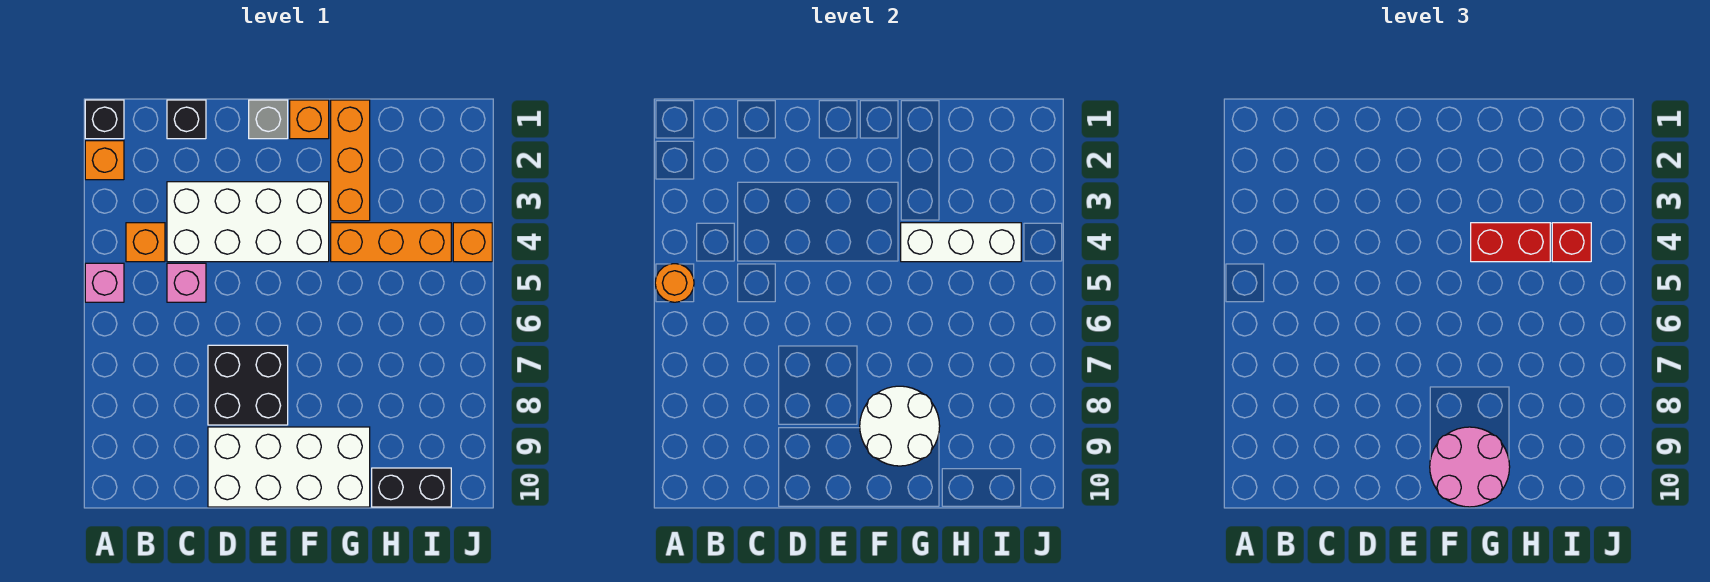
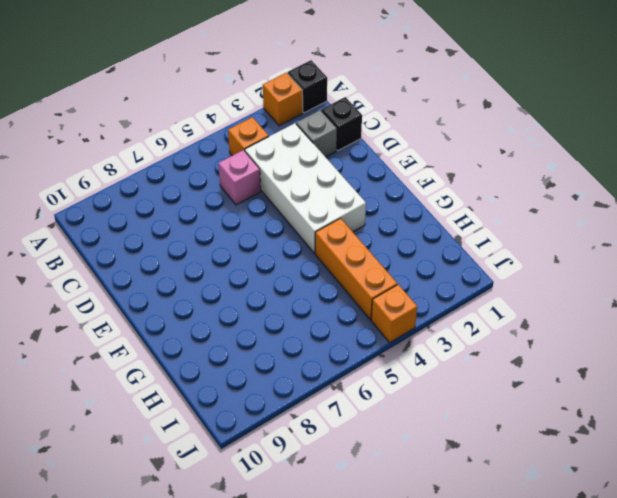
grey brick C2 level 1 -> grey brick E1 level 1
none -> pink brick A5 level 1
none -> black brick D7:E8 level 1
none -> white brick D9:G10 level 1

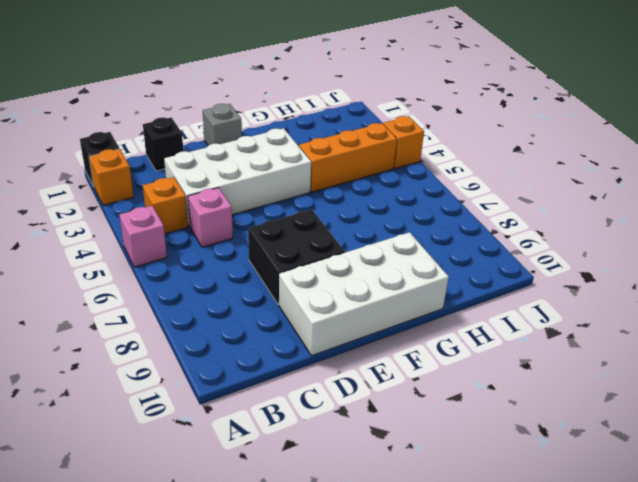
none -> orange brick F1 level 1
none -> orange brick G1:G3 level 1
none -> black brick H10:I10 level 1

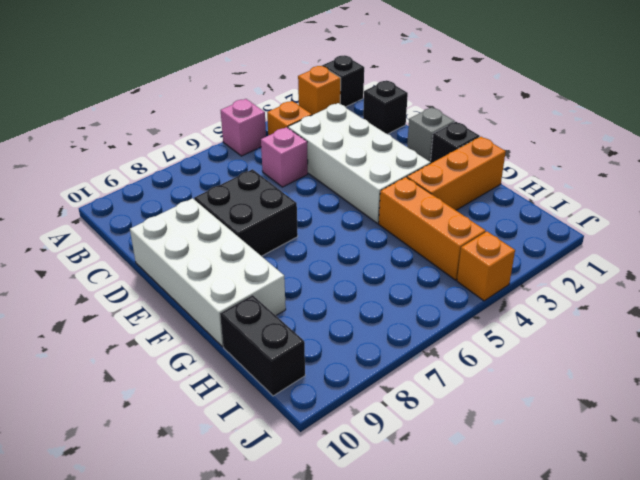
black brick F1 level 1 -> orange brick F1 level 1
none -> orange round brick A5 level 2
none -> white round brick F8:G9 level 2
none -> white brick G4:I4 level 2

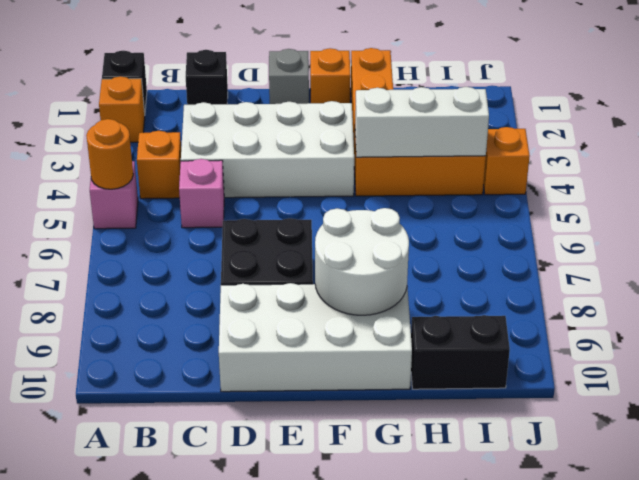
none -> pink round brick F9:G10 level 3
none -> red brick G4:H4 level 3
none -> red brick I4 level 3

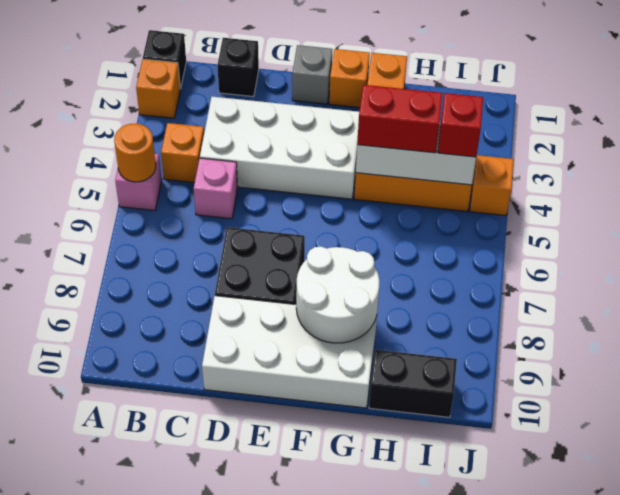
none -> pink round brick F9:G10 level 3

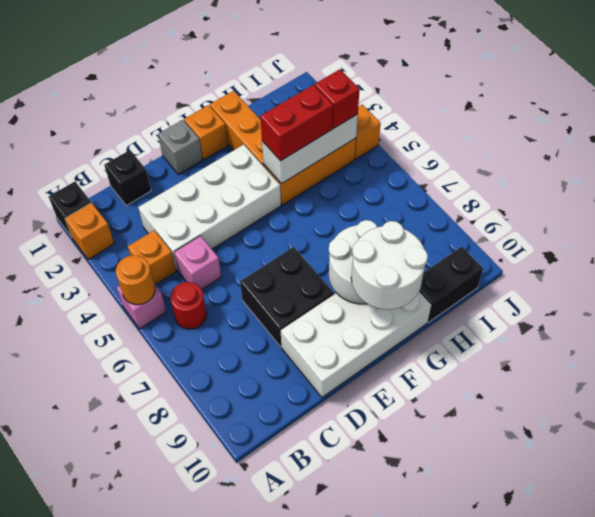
red round brick B6 level 1 -> none
white round brick F9:G10 level 3 -> pink round brick F9:G10 level 3

